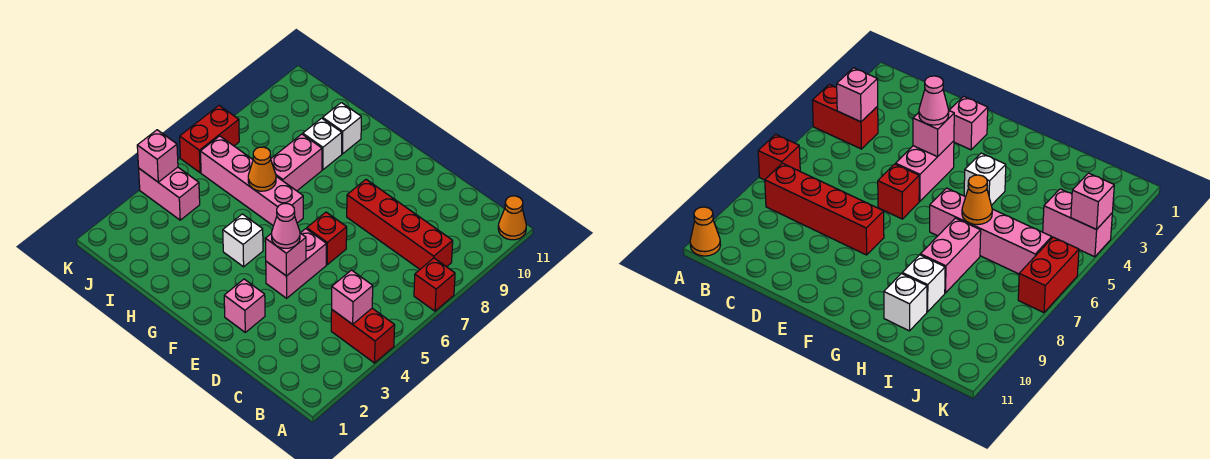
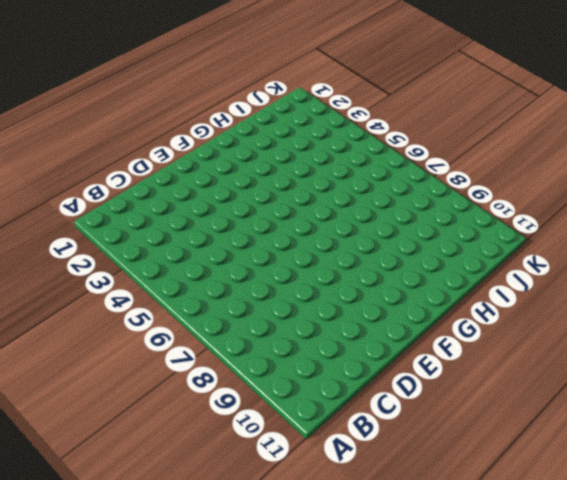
none -> red brick A4:B4 level 1
none -> red brick A7 level 1
none -> orange cone A11 level 1

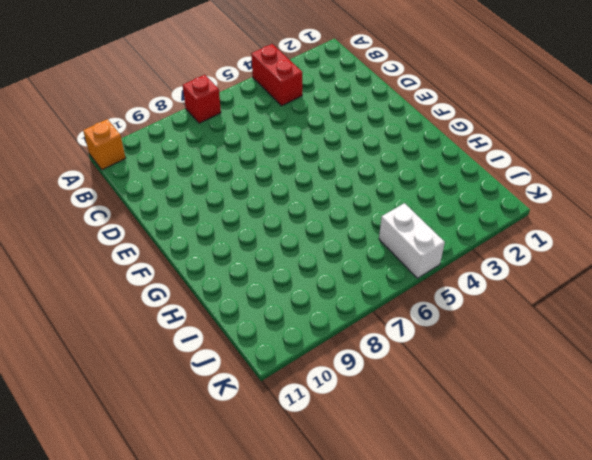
orange brick A11 level 1 -> orange cone A11 level 1
white brick J5:K5 level 1 -> none
none -> red brick B8:E8 level 1
none -> pink brick E2 level 1
none -> pink brick E4:E5 level 1

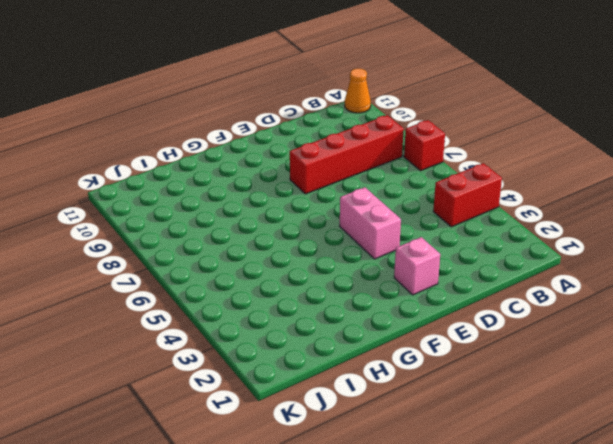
none -> red brick E6 level 1
none -> white brick G4 level 1
none -> pink brick G6:J6 level 1

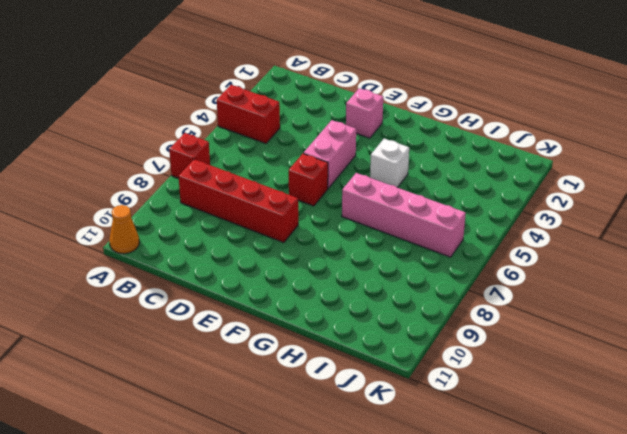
none -> pink brick H7:H8 level 1
none -> white brick H9 level 1
none -> white brick H10 level 1

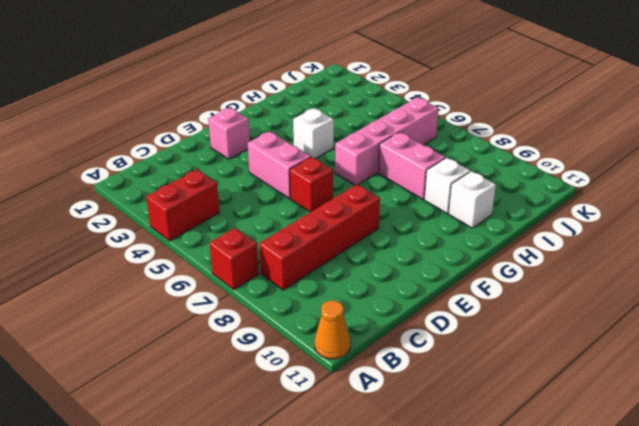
none -> pink brick J4:K4 level 1
none -> red brick K6:K7 level 1
none -> pink brick B4 level 2

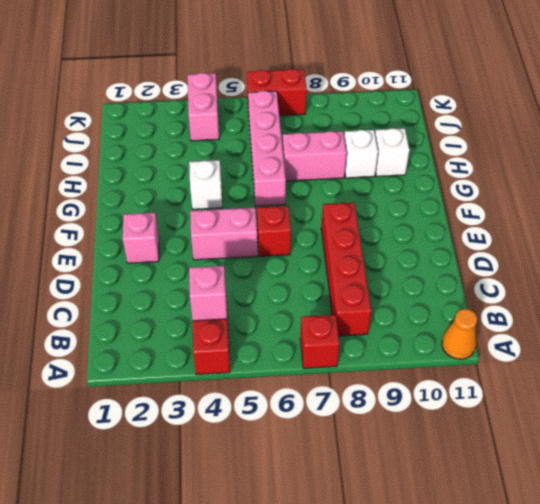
none -> pink brick E4 level 2
none -> orange cone H6 level 2
none -> pink brick K4 level 2

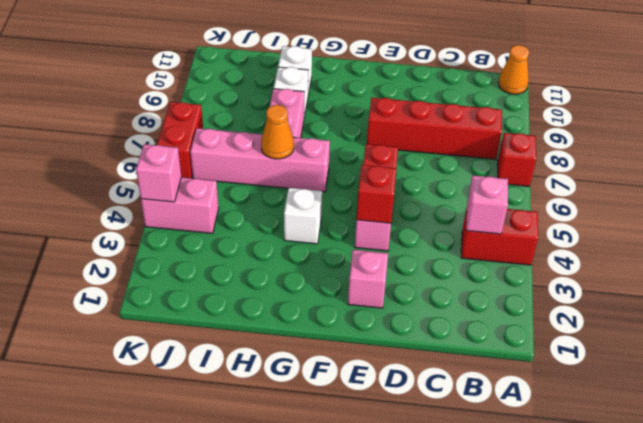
red brick E4 level 2 -> pink brick E4 level 2
none -> pink cone E4 level 3

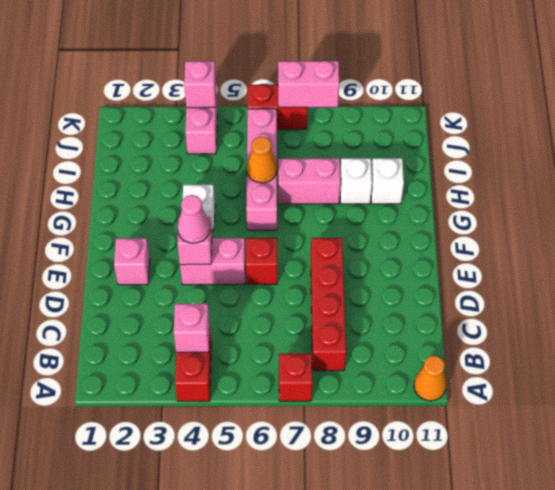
pink brick K7:K8 level 2 -> none

